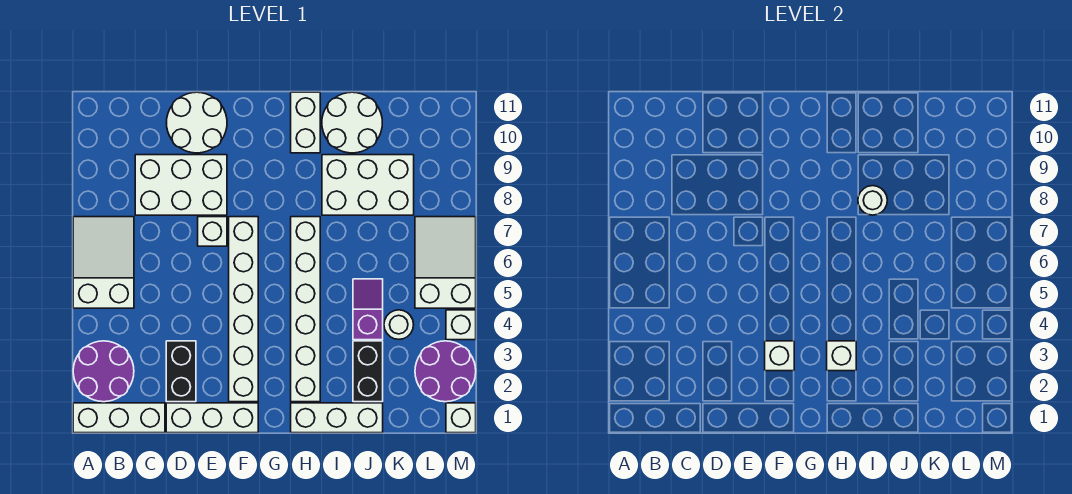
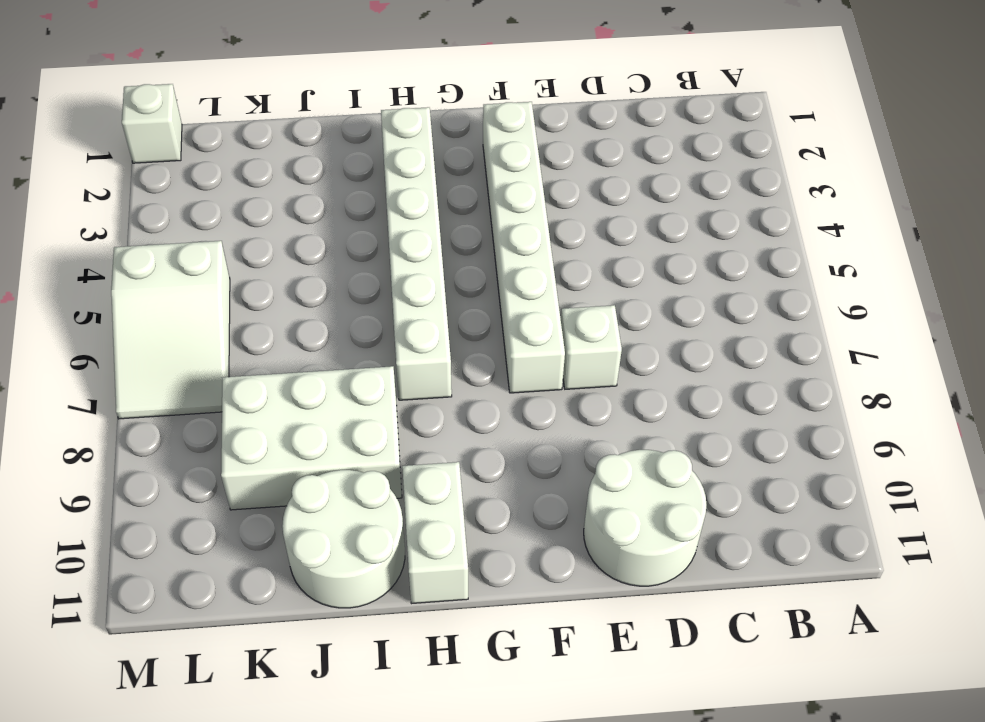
none -> white brick A1:C1 level 1
none -> purple round brick A2:B3 level 1
none -> white slope A5:B7 level 1 top 5

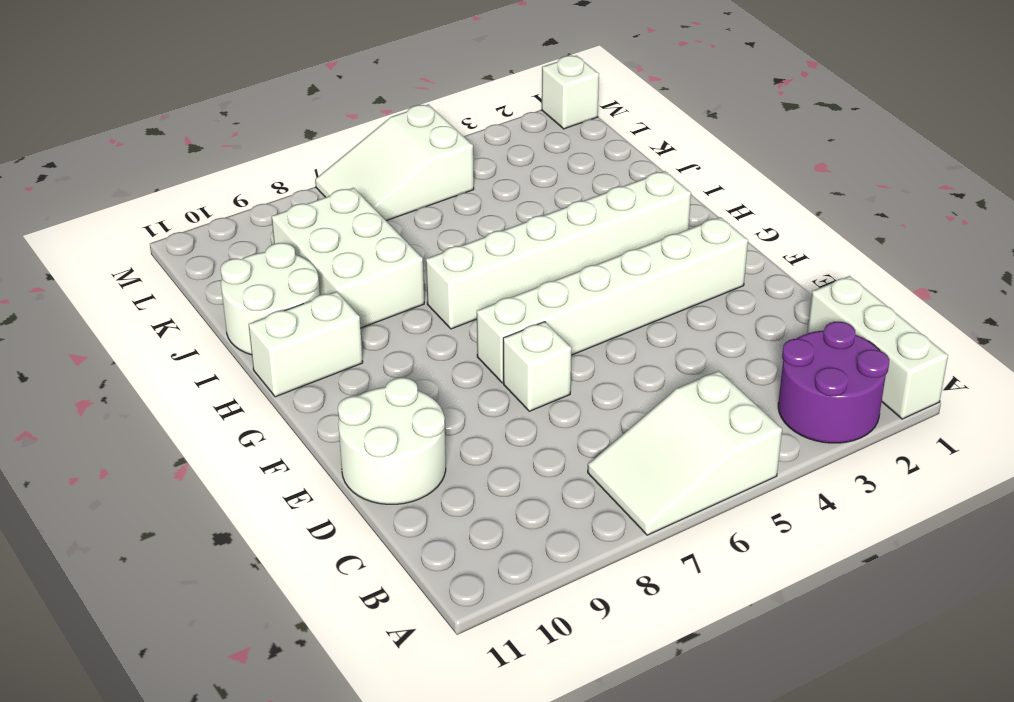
none -> white brick C8:E9 level 1
none -> white brick D1:F1 level 1
none -> black brick D2:D3 level 1

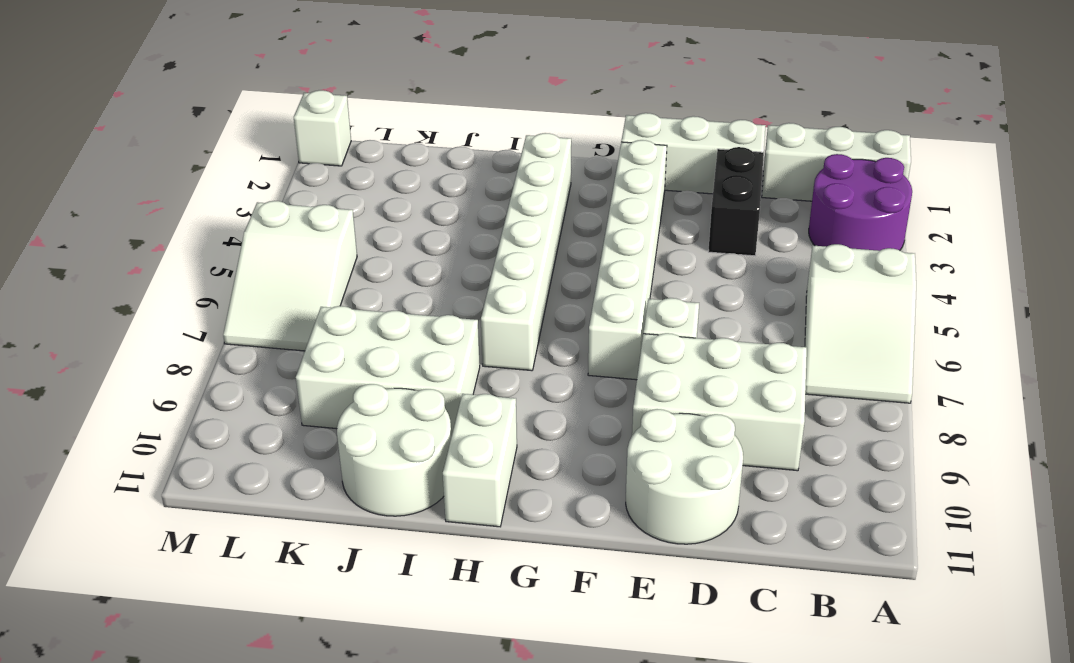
none -> white brick H1:J1 level 1
none -> black brick J2:J3 level 1
none -> purple slope J4:J5 level 1 top 4

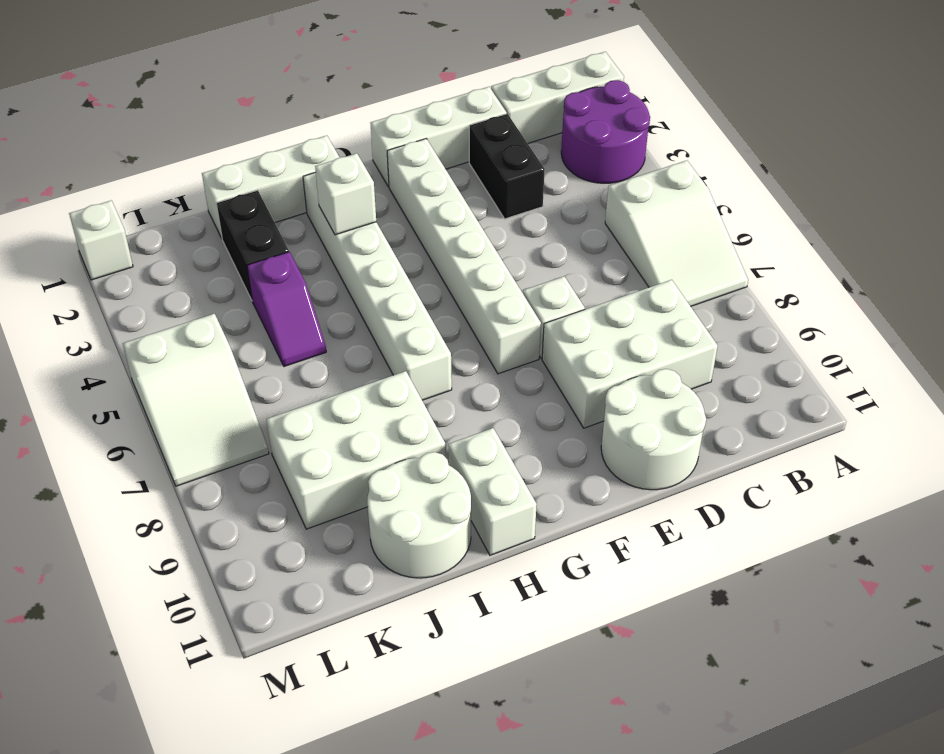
none -> white round brick K4 level 1
none -> purple round brick L2:M3 level 1
none -> white brick M4 level 1

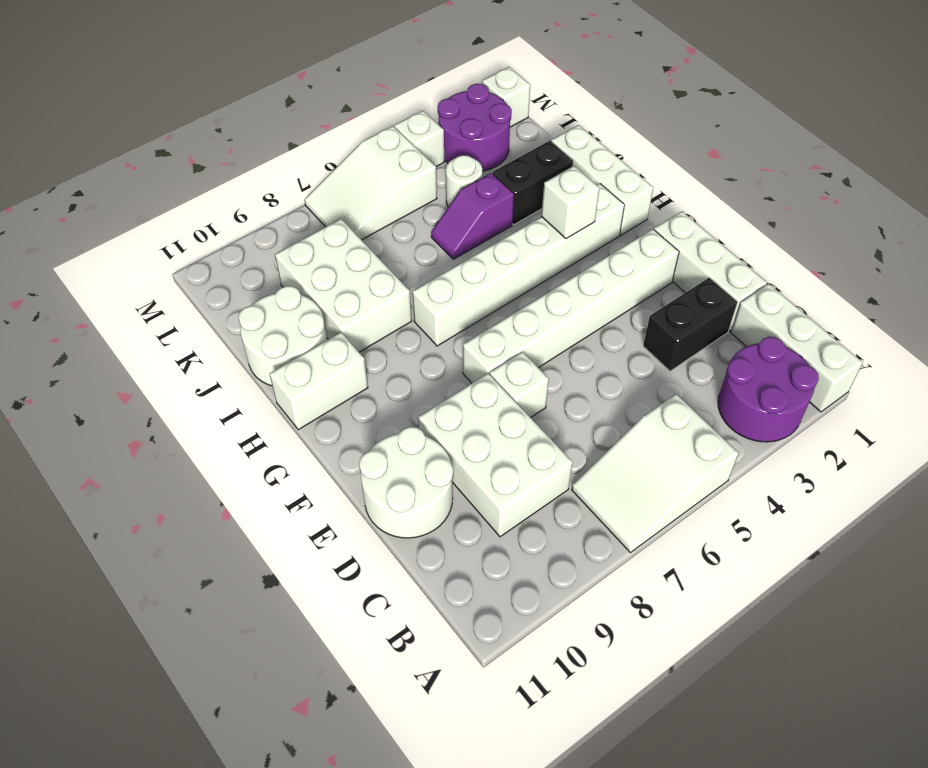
none -> white brick F3 level 2
none -> white round brick I8 level 2

